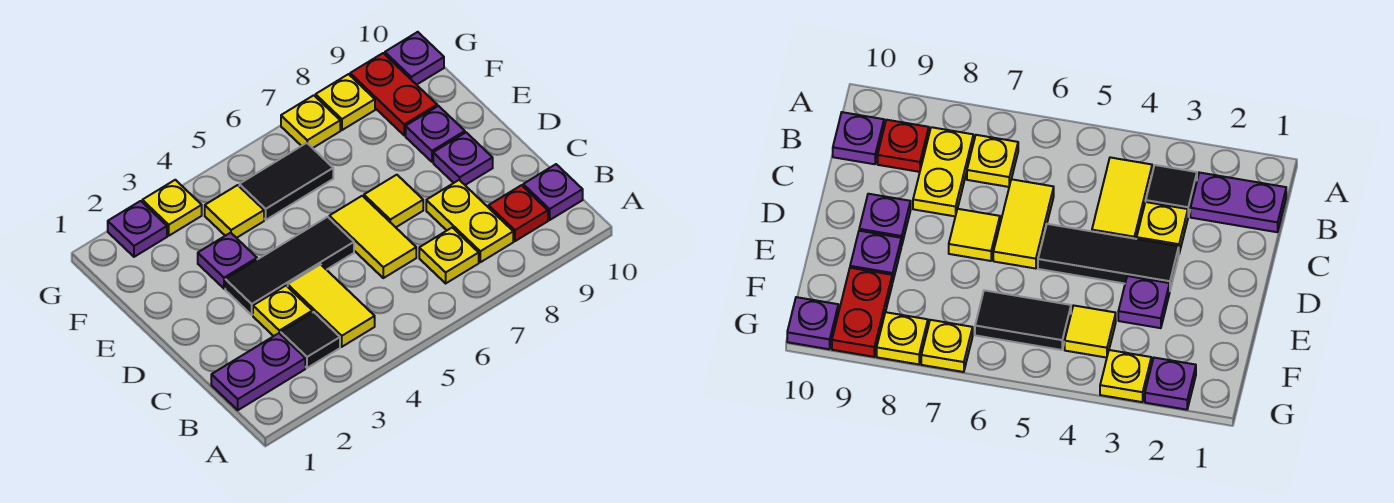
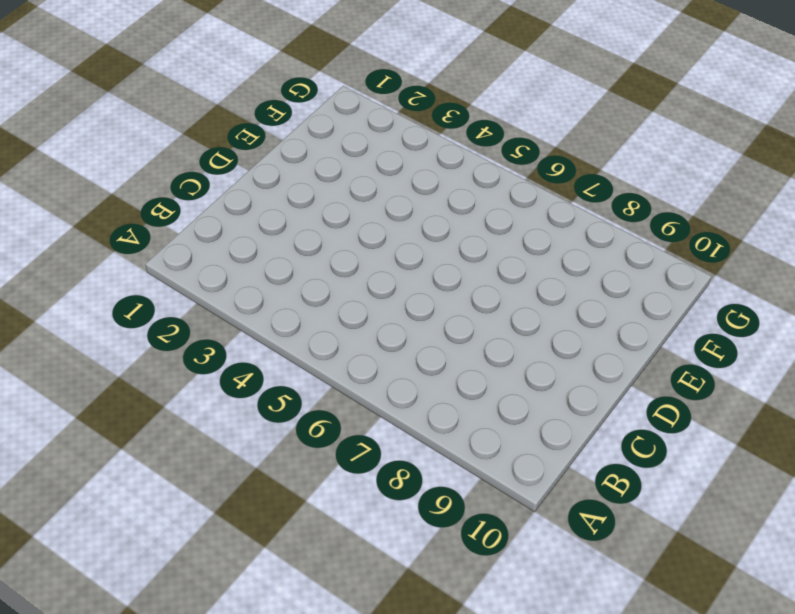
none -> purple plate B1:B2 level 1
none -> black tile B3 level 1
none -> yellow tile B4:C4 level 1

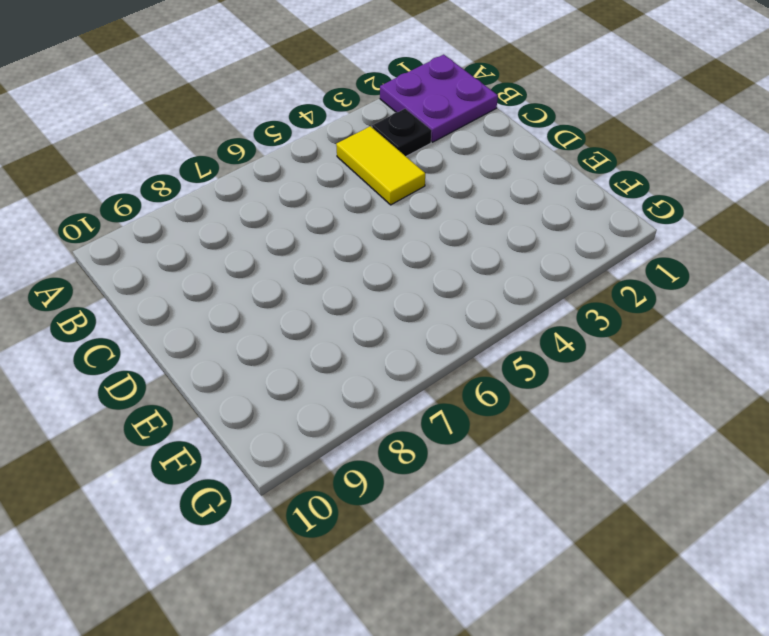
purple plate A1:B2 level 1 -> purple plate B1:B2 level 1
black plate B3 level 1 -> black tile B3 level 1
none -> yellow plate B7 level 1
none -> yellow plate B8:C8 level 1
none -> red plate B9 level 1

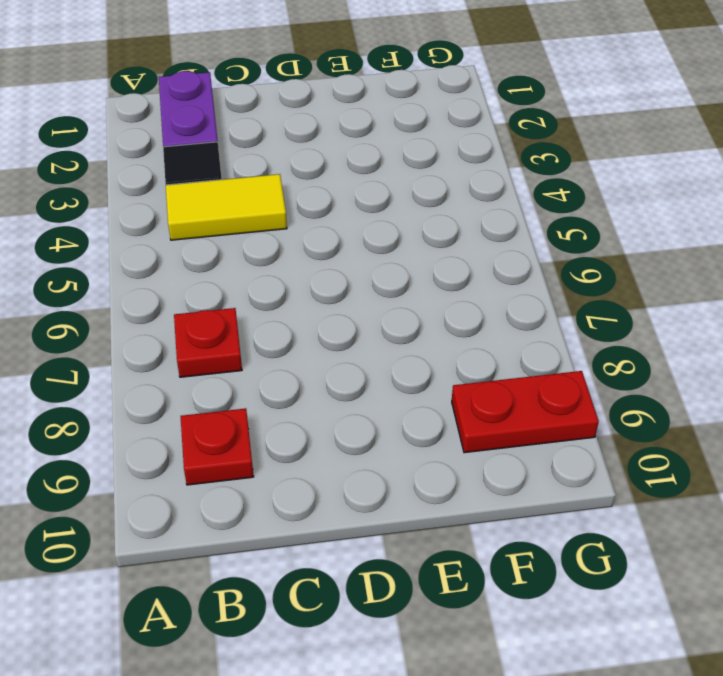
red plate B7 level 1 -> yellow plate B7 level 1
none -> yellow plate B8:C8 level 1
none -> purple plate B10 level 1
none -> yellow plate C3 level 1

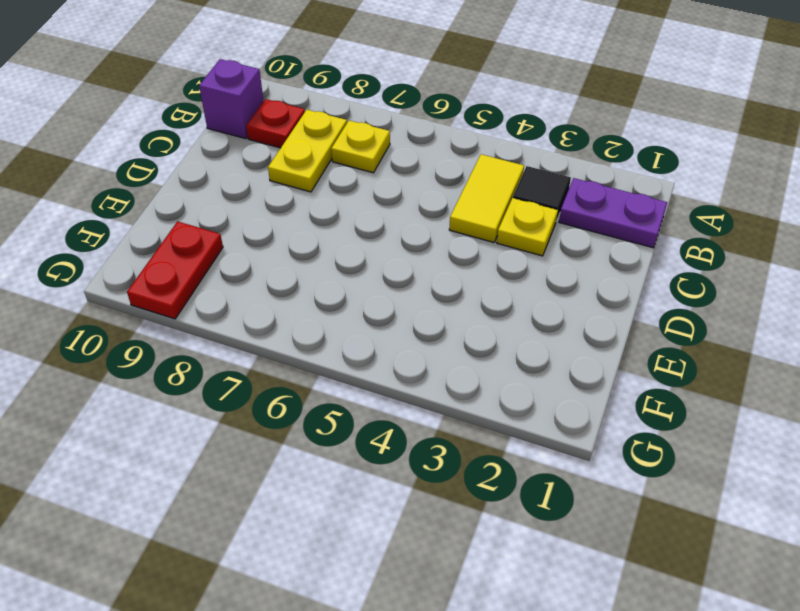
purple brick B10 level 1 -> purple plate B10 level 1
none -> yellow tile C6:D6 level 1
none -> black tile D3:D5 level 1
none -> yellow tile D7 level 1

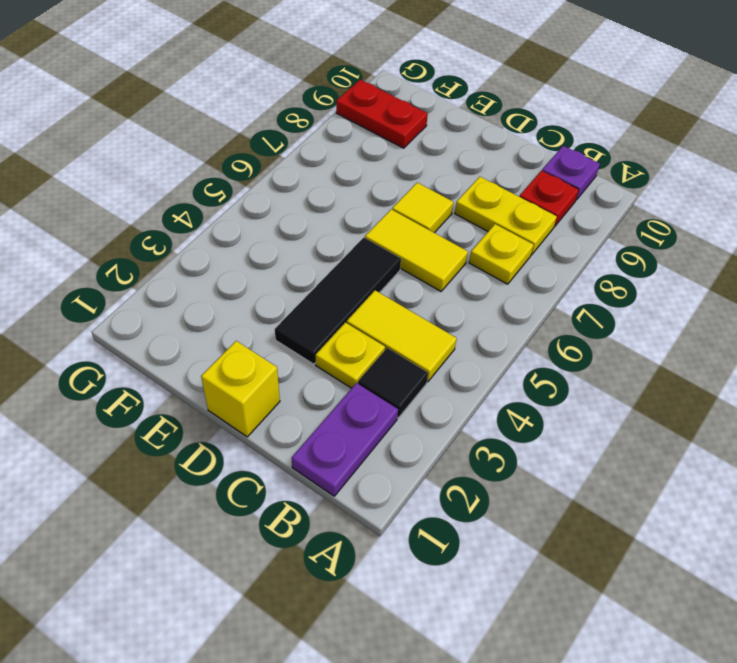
yellow brick D1 level 1 -> none
none -> purple plate D9 level 1
none -> purple plate E3 level 1
none -> purple plate E9 level 1

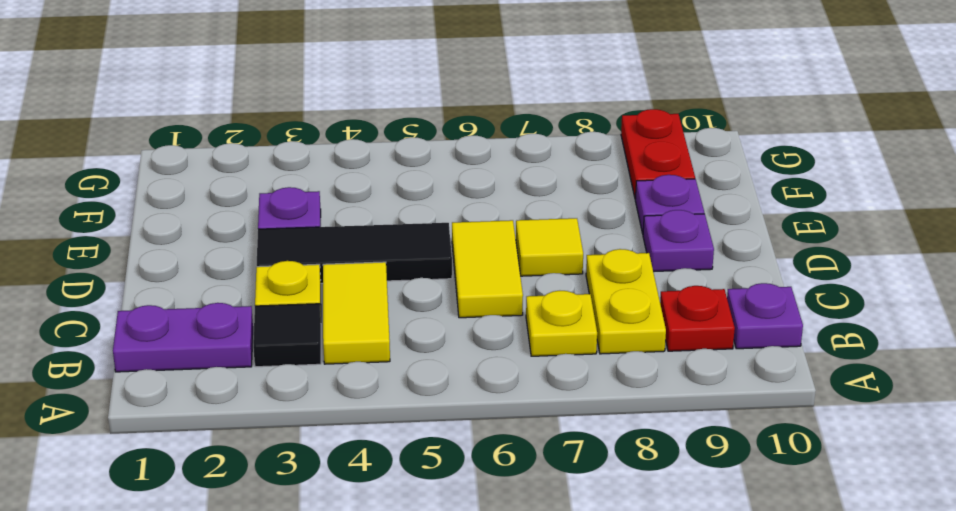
none -> yellow tile F4 level 1
none -> black tile F5:F6 level 1
none -> purple plate G2 level 1

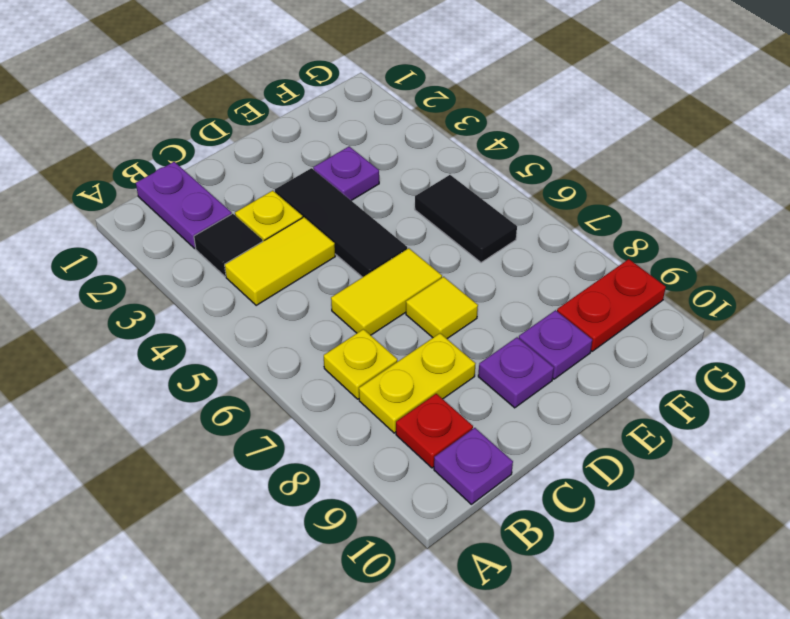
none -> yellow tile F4 level 1
none -> purple plate G2 level 1
none -> yellow plate G3 level 1

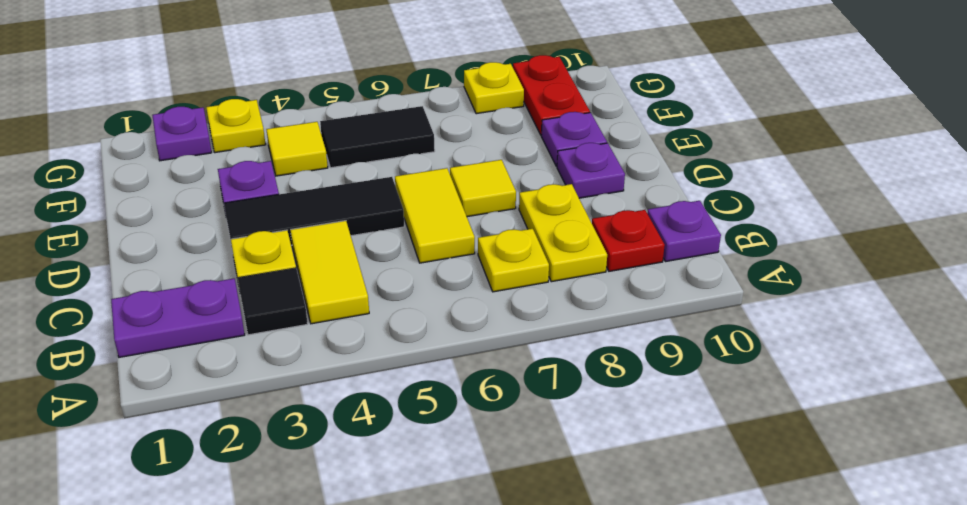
none -> yellow plate G7 level 1
none -> purple plate G10 level 1

